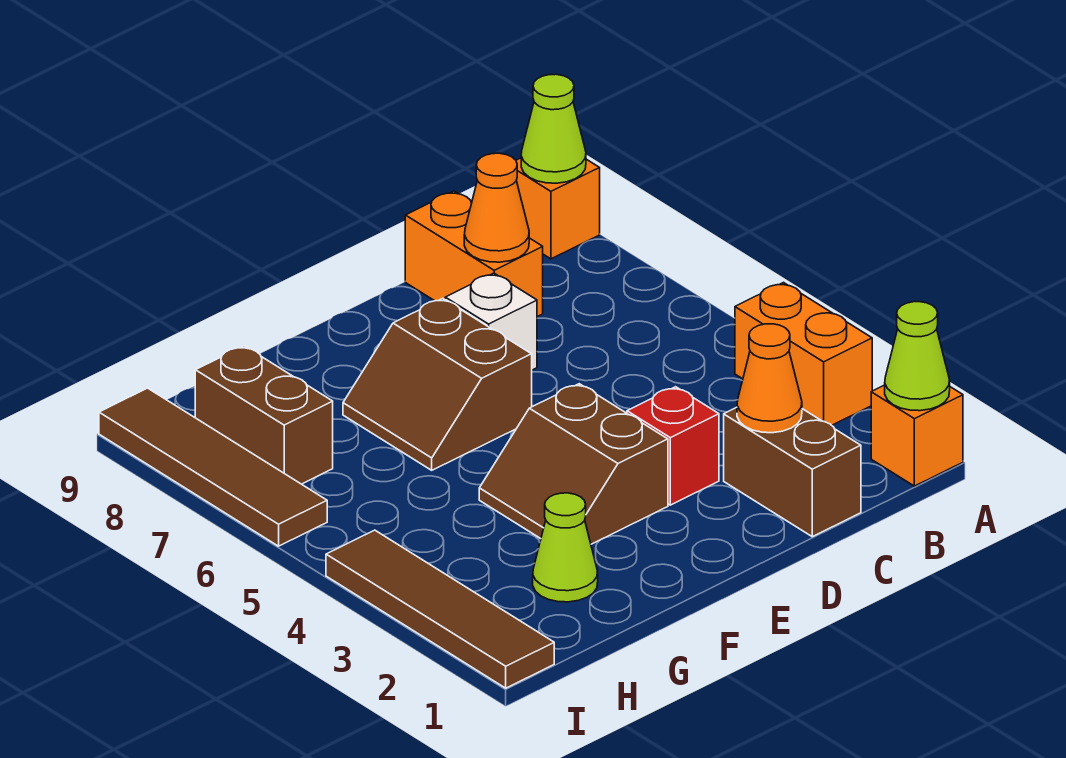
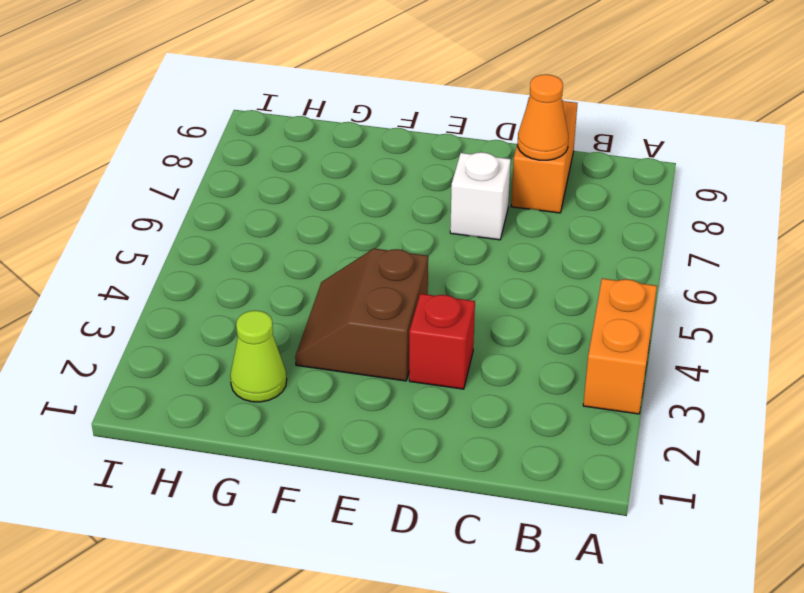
none -> orange brick A1 level 1
none -> orange brick A9 level 1
none -> brown brick C1:C2 level 1

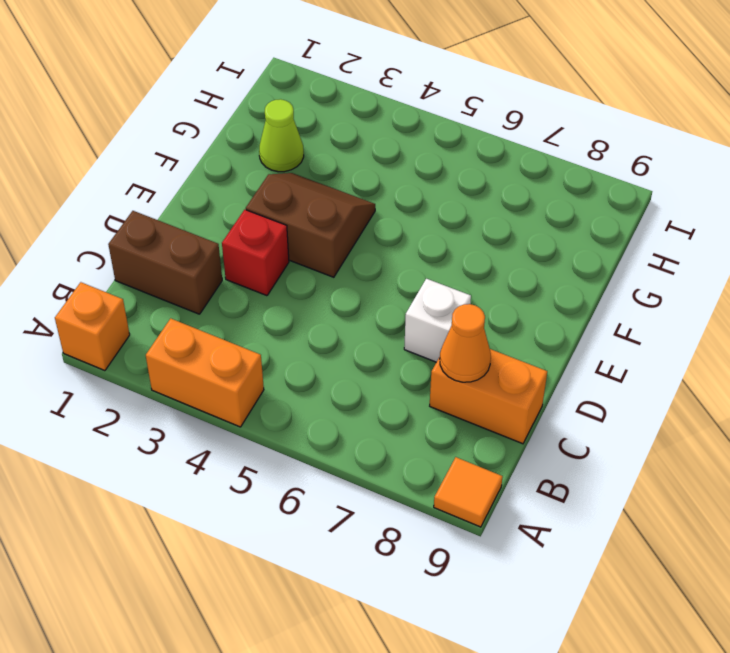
orange tile A9 level 1 -> orange brick A9 level 1
none -> brown slope E6:F7 level 1 top E
none -> brown brick H7:H8 level 1
none -> brown tile I1:I4 level 1

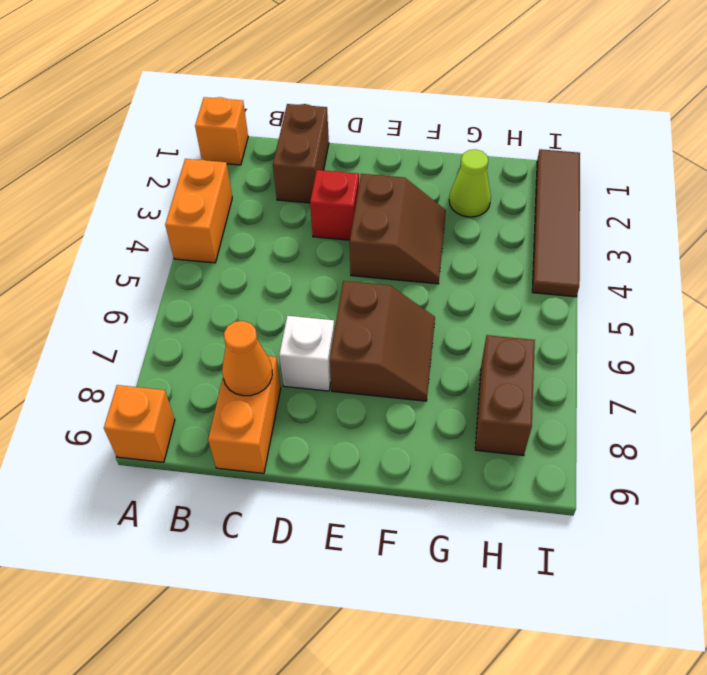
none -> brown tile I6:I9 level 1
none -> lime cone A1 level 2
none -> lime cone A9 level 2

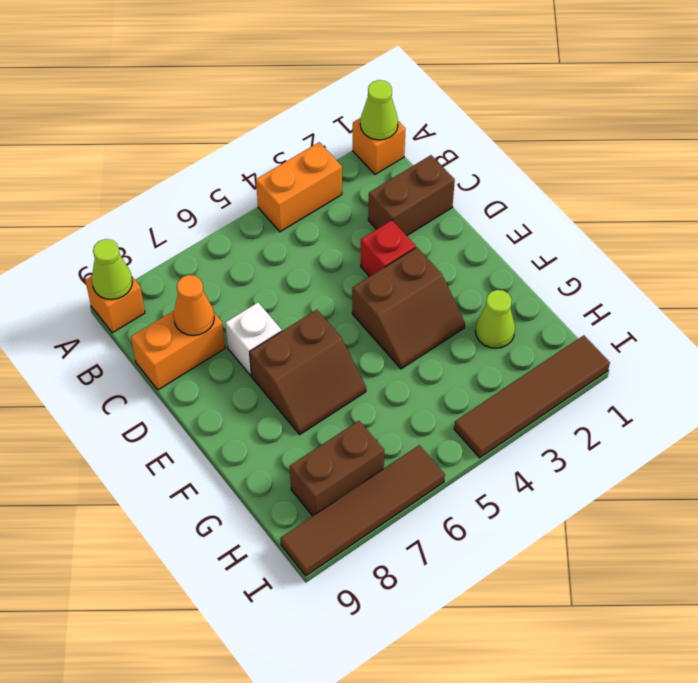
none -> orange cone C2 level 2

